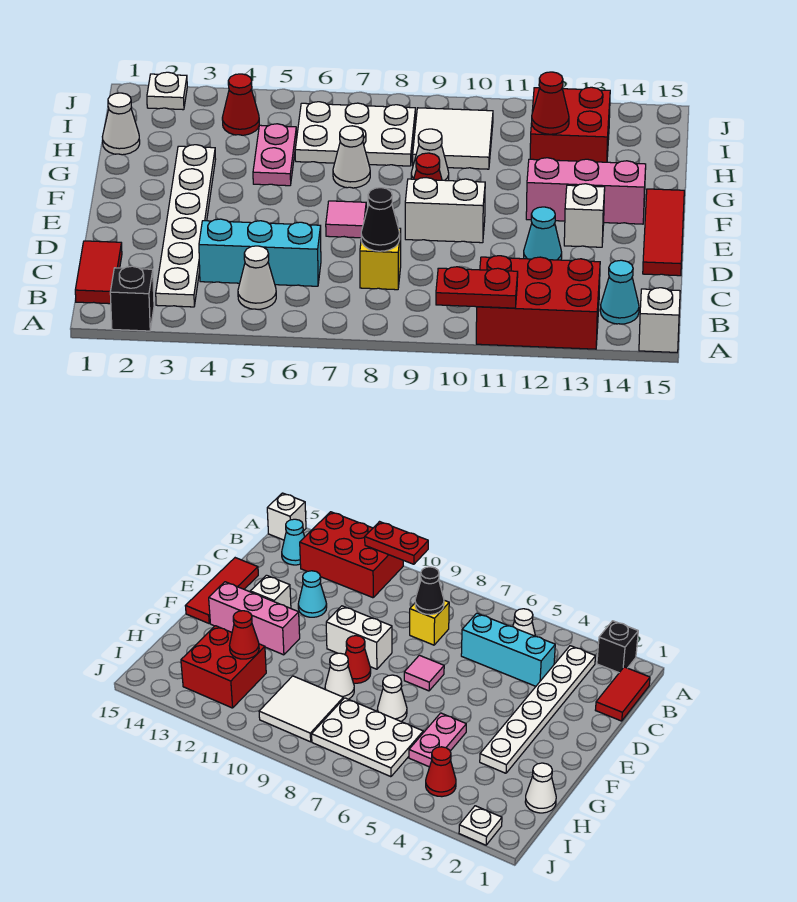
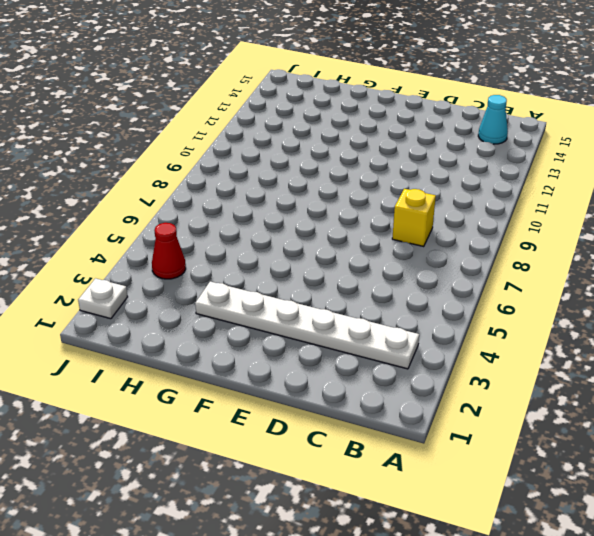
none -> black brick A2 level 1
none -> red brick A11:B13 level 1
none -> white brick A15 level 1

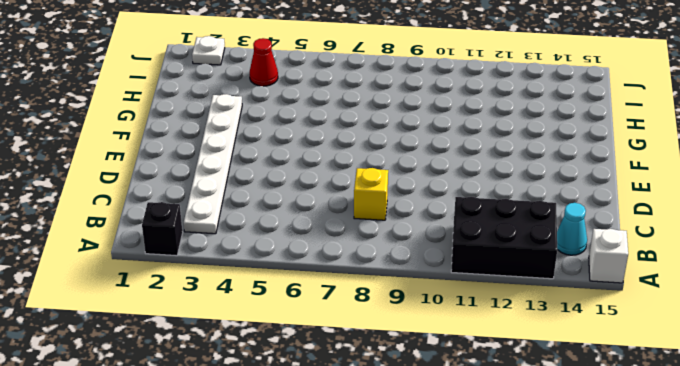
black brick A11:B13 level 1 -> red brick A11:B13 level 1
none -> red tile B1:C1 level 1
none -> white cone B5 level 1
none -> cyan brick C4:C6 level 1

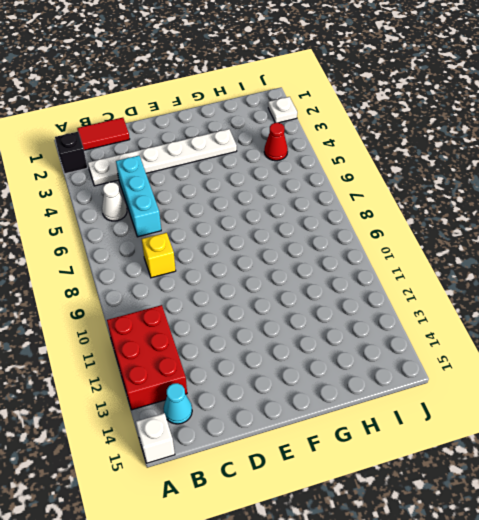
none -> cyan cone D12 level 1
none -> red tile D15:F15 level 1
none -> pink tile E7 level 1

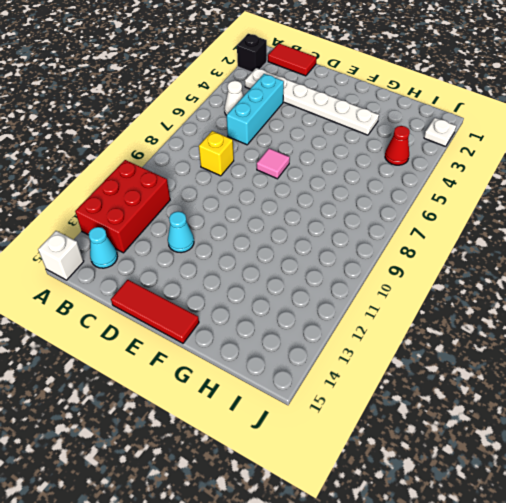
none -> white brick E9:E10 level 1
none -> white brick E13 level 1
none -> red cone F9 level 1

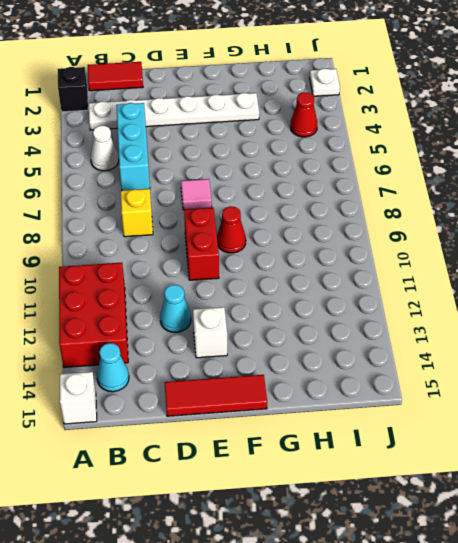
red brick E9:E10 level 1 -> white brick E9:E10 level 1
none -> pink brick F12:F14 level 1
none -> pink plate G5:H5 level 1
none -> white cone G7 level 1

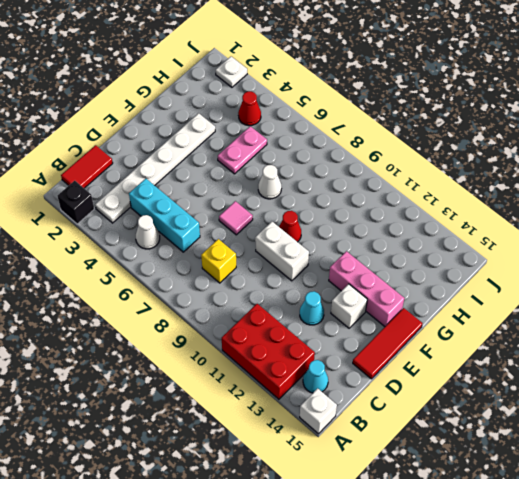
none -> white cone G9 level 1
none -> white cone H1 level 1
none -> white plate H6:I8 level 1

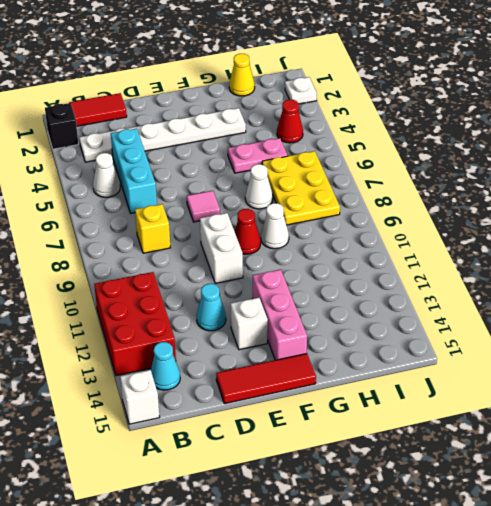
yellow cone H1 level 1 -> white cone H1 level 1
yellow plate H6:I8 level 1 -> white plate H6:I8 level 1
none -> white tile H9:I10 level 1
none -> red brick H12:I13 level 1
none -> red plate A10:A11 level 2

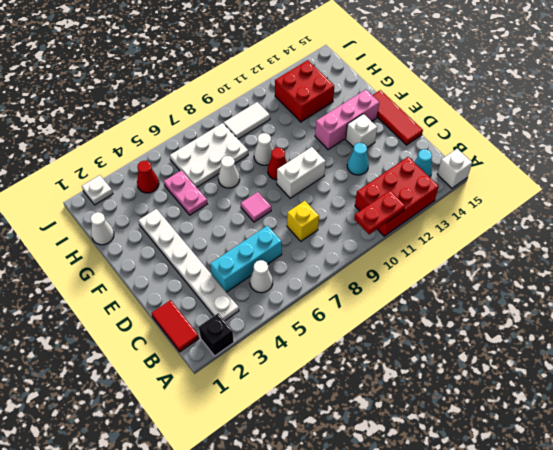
white tile I9:I10 level 1 -> white tile H9:I10 level 1
none -> black cone C8 level 2
none -> red cone H12 level 2

